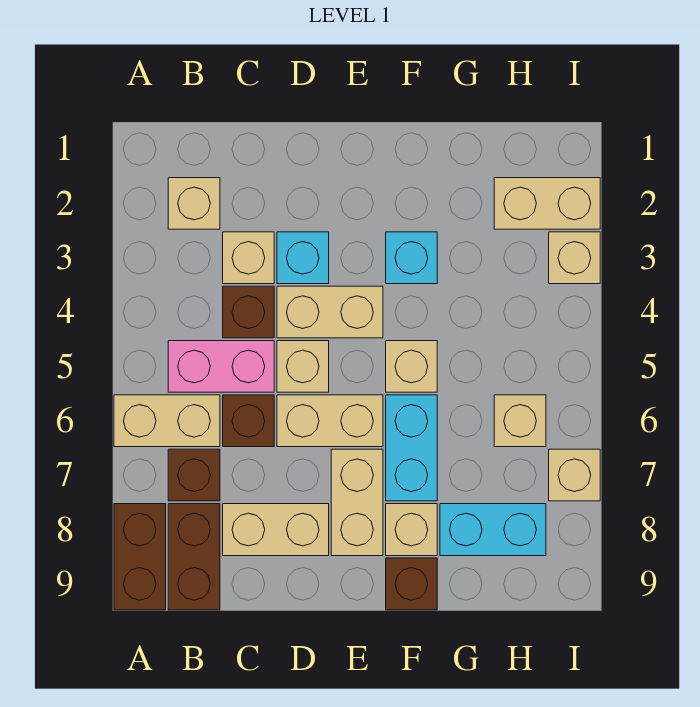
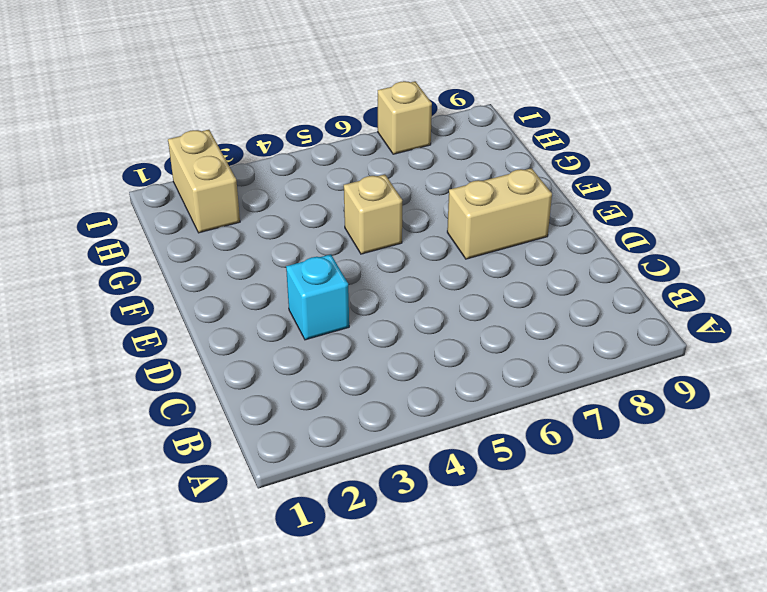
none -> tan brick A6:B6 level 1
none -> brown brick A8:A9 level 1
none -> tan brick B2 level 1

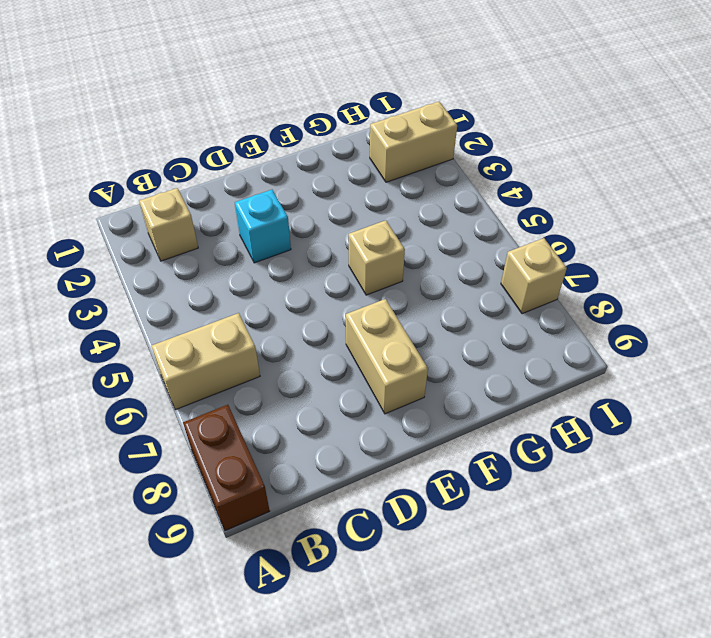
none -> pink brick B5:C5 level 1
none -> brown brick B7 level 1
none -> brown brick B8:B9 level 1

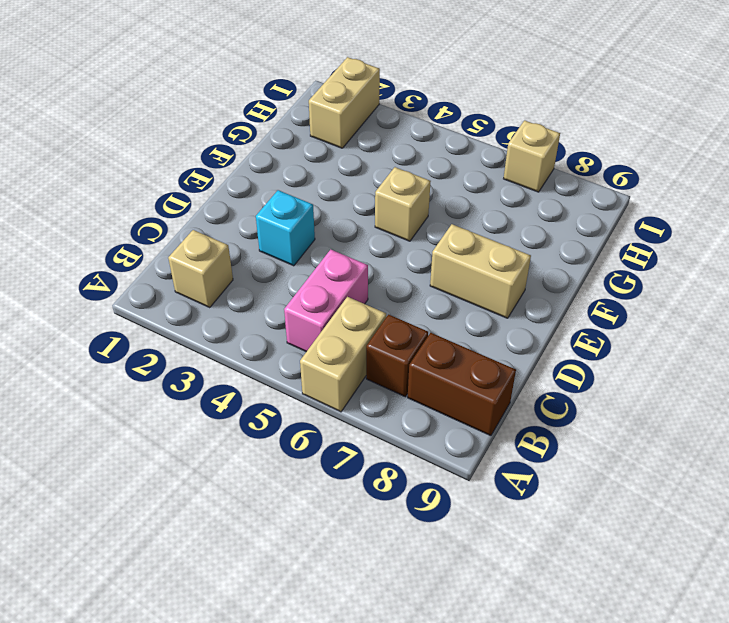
none -> brown brick A8:A9 level 1
none -> tan brick C3 level 1
none -> brown brick C4 level 1

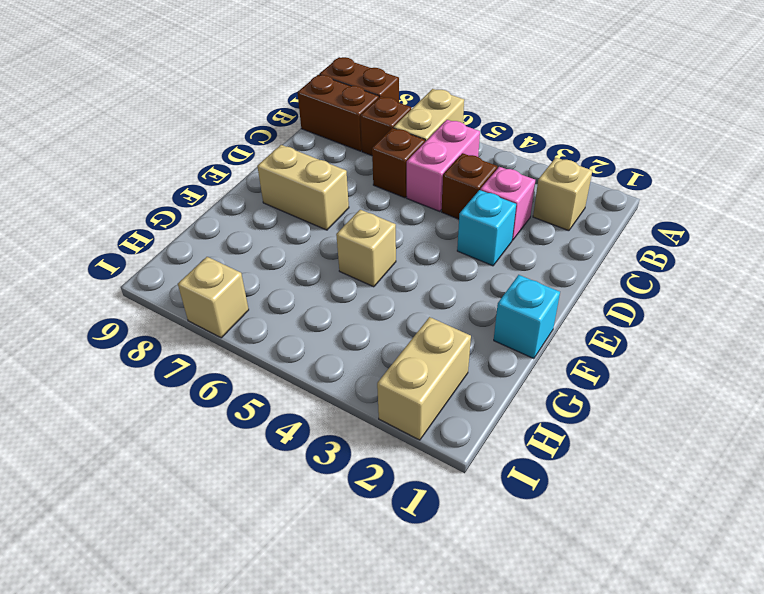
pink brick C3 level 1 -> tan brick C3 level 1
cyan brick F1 level 1 -> cyan brick F3 level 1
none -> tan brick C8:D8 level 1
none -> tan brick D4:E4 level 1
none -> tan brick D5 level 1

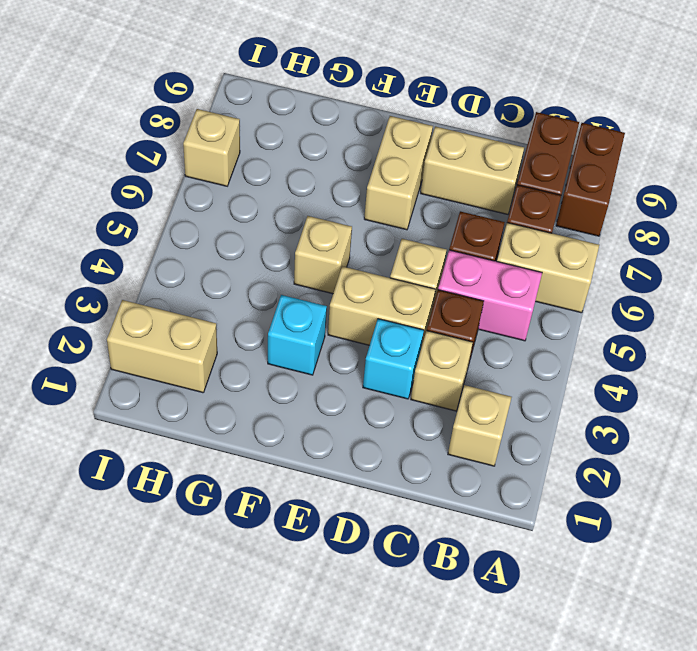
none -> tan brick D6:E6 level 1
none -> cyan brick F6:F7 level 1
none -> tan brick F8 level 1

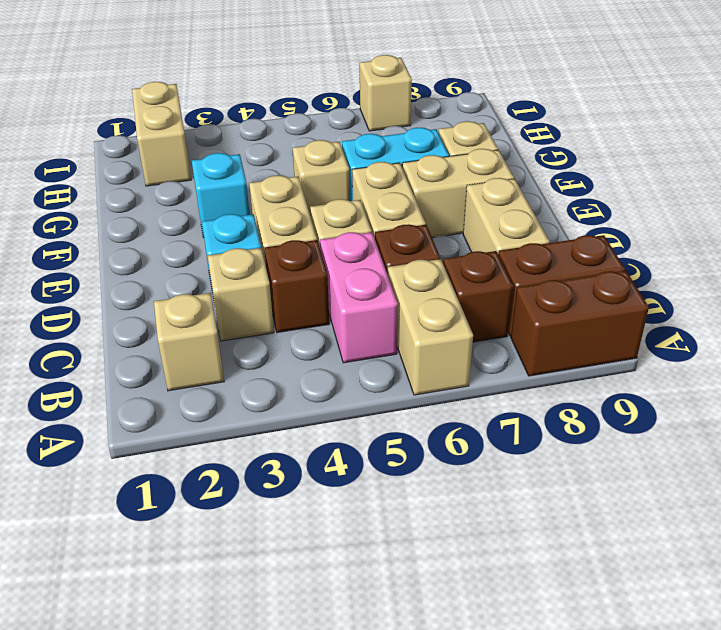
none -> brown brick F9 level 1
none -> cyan brick G8:H8 level 1
none -> tan brick H6 level 1

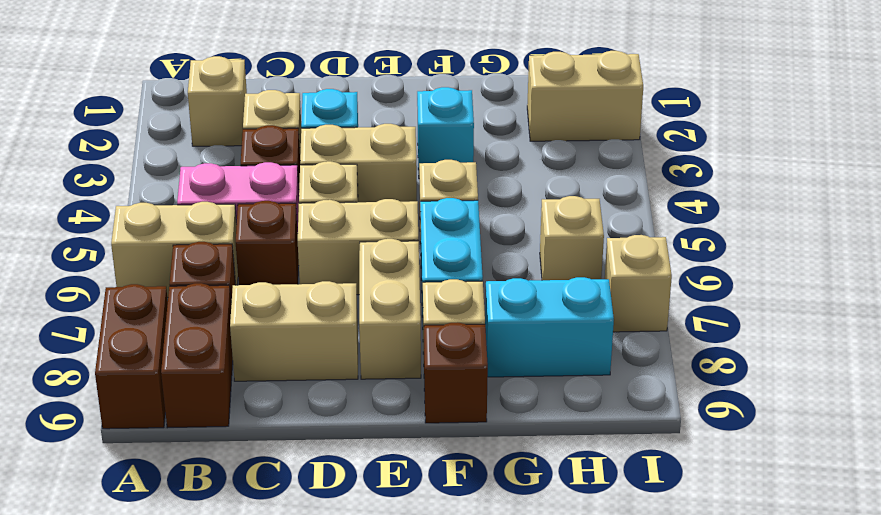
none -> tan brick I3 level 1

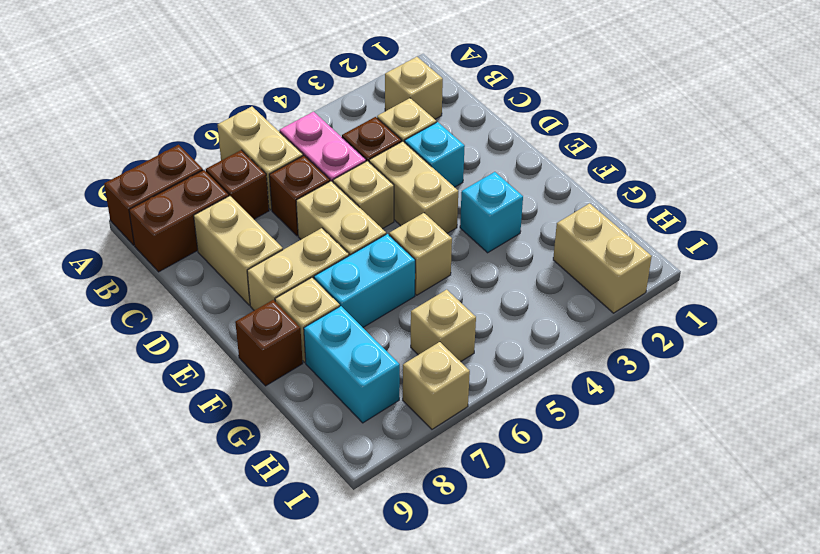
none -> tan brick I3 level 1

